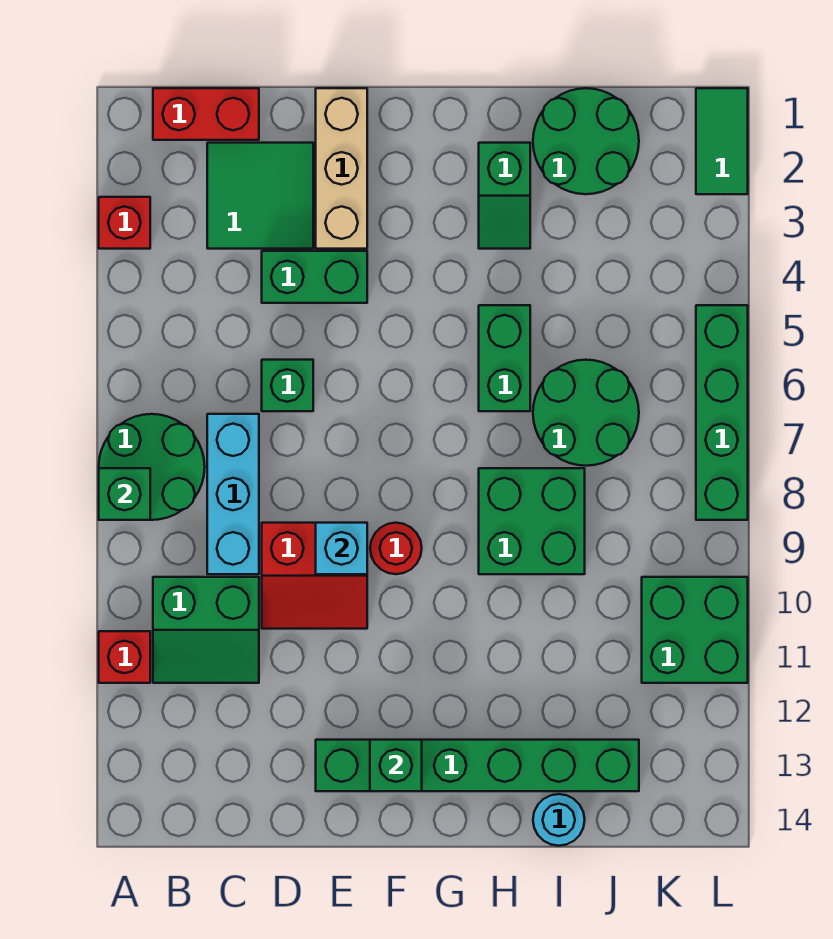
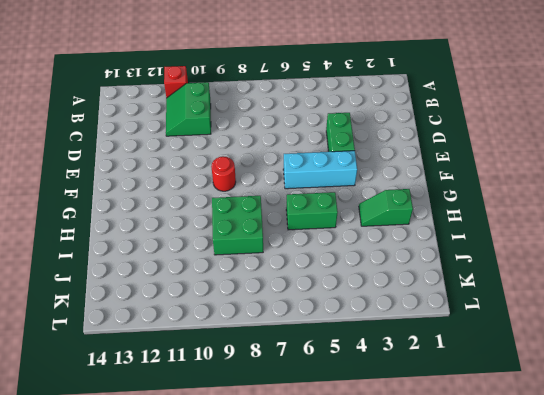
cyan brick F4:F6 level 1 -> cyan brick C7:C9 level 1
none -> red brick A3 level 1
none -> green round brick A7:B8 level 1
none -> red brick B1:C1 level 1

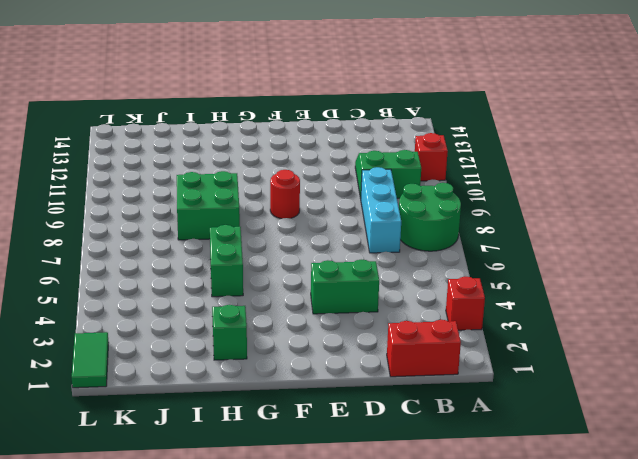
none -> green tile C2:D3 level 1
none -> green brick D6 level 1
none -> red slope D9:E10 level 1 top 9

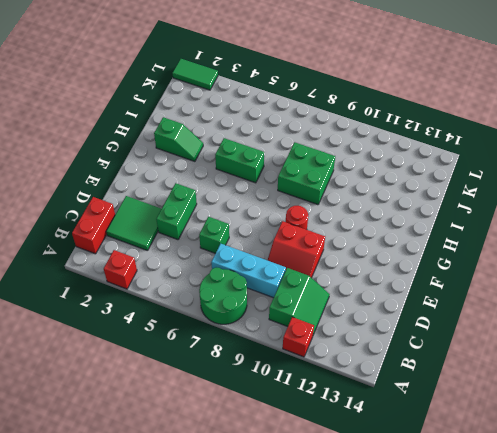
red slope D9:E10 level 1 top E -> red slope D9:E10 level 1 top 9
none -> tan brick E1:E3 level 1
none -> green brick E13:J13 level 1
none -> green round brick I1:J2 level 1

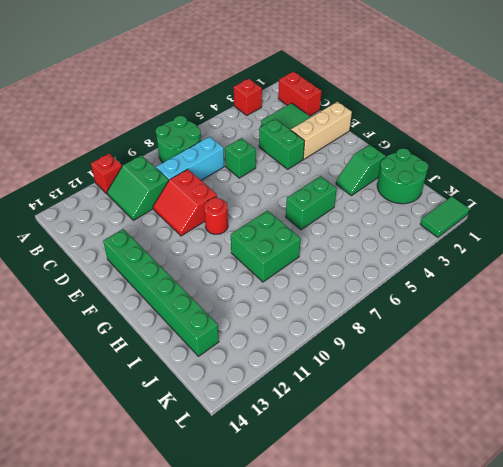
none -> green round brick I6:J7 level 1
none -> cyan round brick I14 level 1
none -> green brick K10:L11 level 1

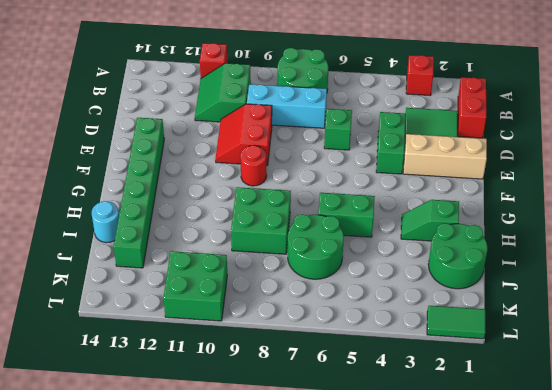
none -> green brick L5:L8 level 1
none -> green brick A8 level 2
none -> cyan brick E9 level 2

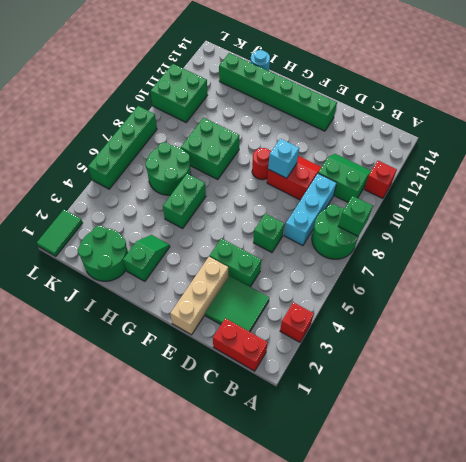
none -> green brick F13 level 2

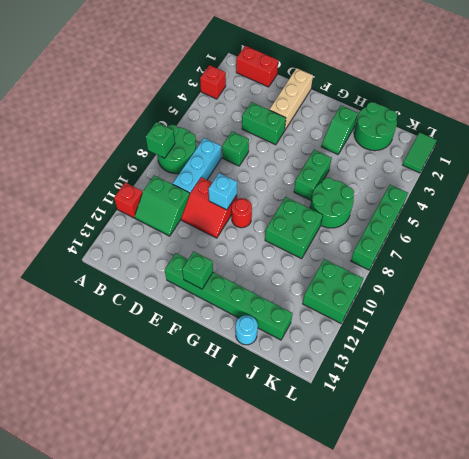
none -> green tile C2:D3 level 1

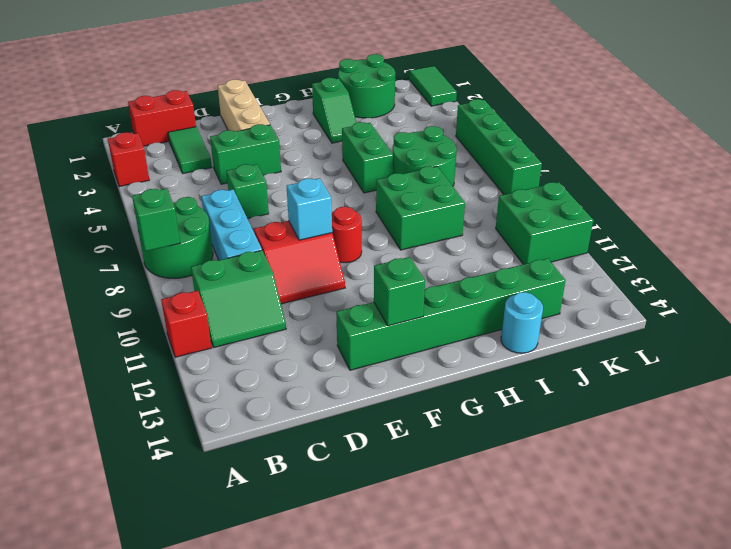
green tile C2:C3 level 1 -> green tile C2:D3 level 1

